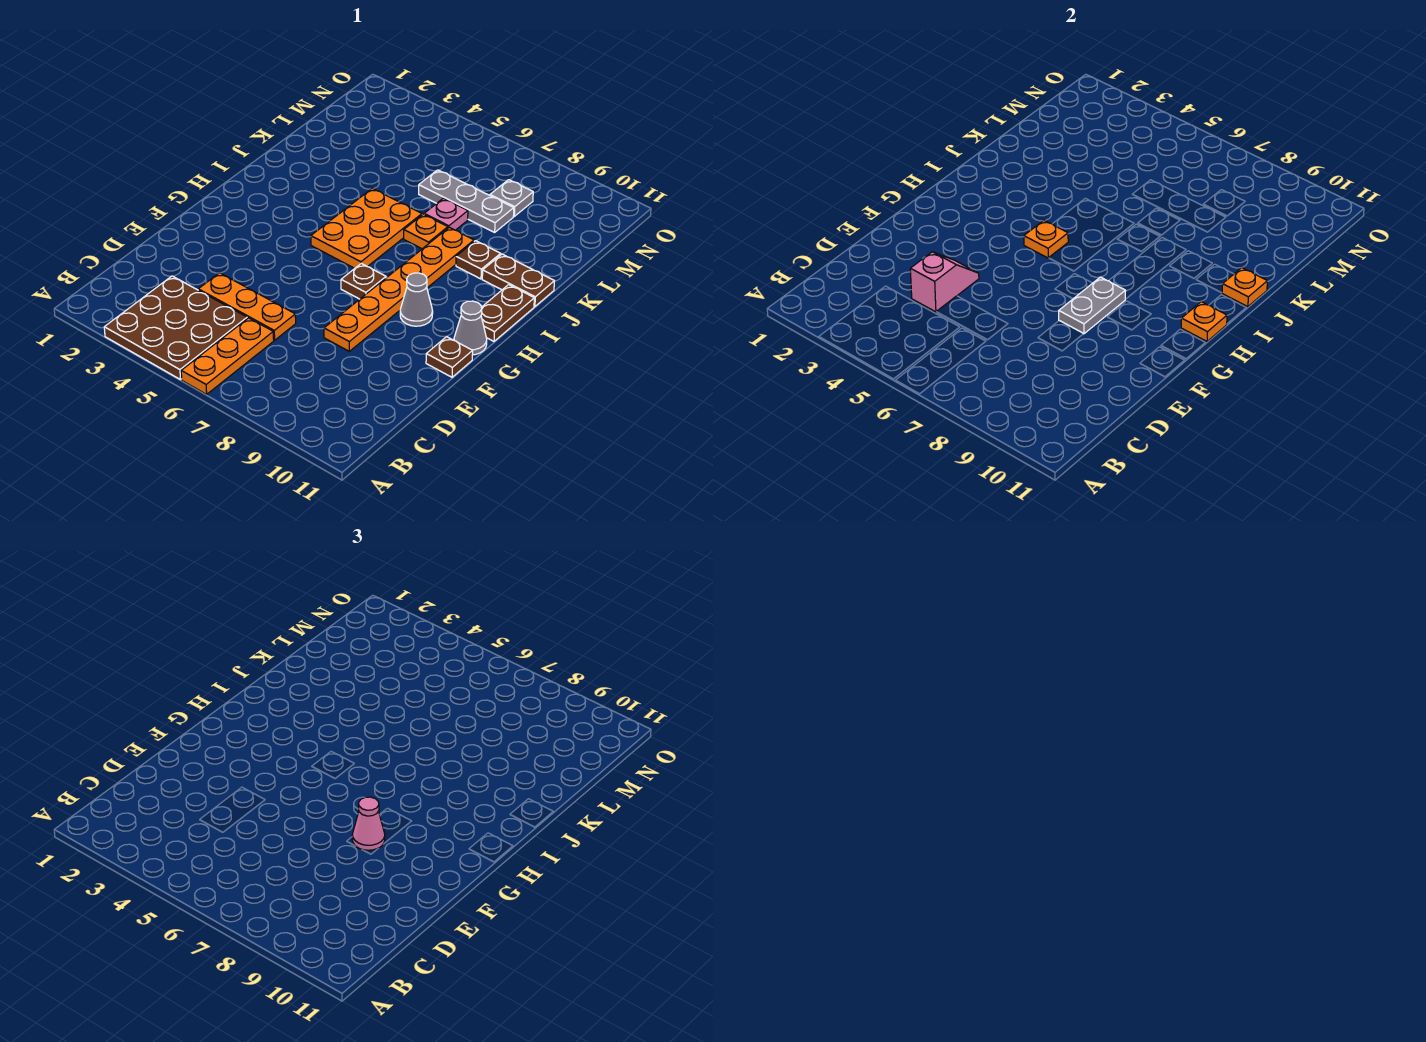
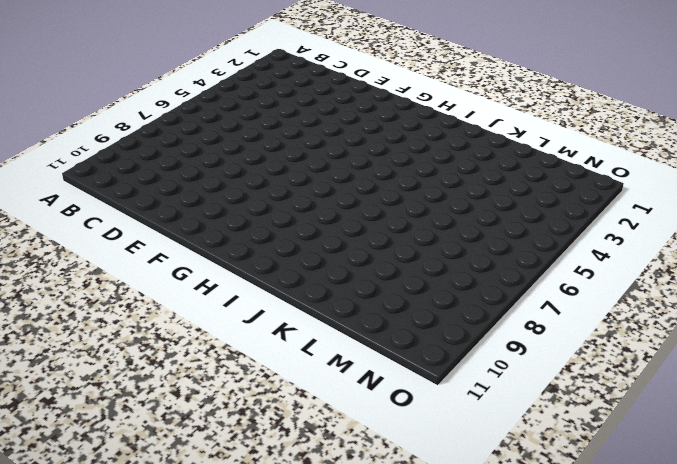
none -> brown plate A3:C5 level 1
none -> orange plate A6:C6 level 1
none -> orange plate D4:D6 level 1

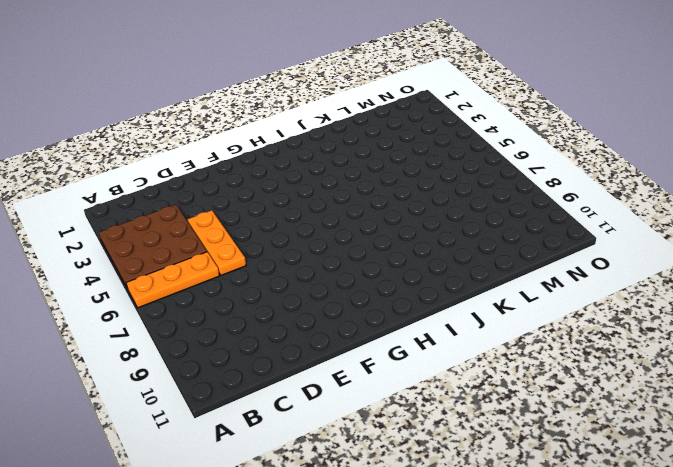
none -> orange plate E8:J8 level 1
none -> brown plate F11 level 1
none -> brown plate G7 level 1

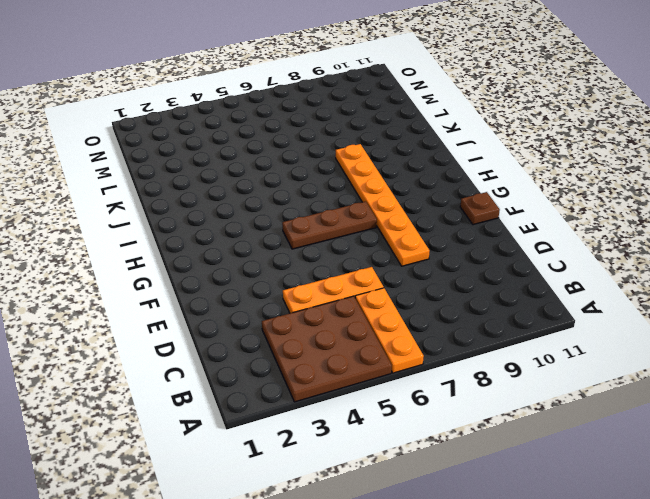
brown plate G5:G7 level 1 -> brown plate G7 level 1
none -> grey cone G9 level 1
none -> grey cone G11 level 1
none -> orange plate H5:J6 level 1

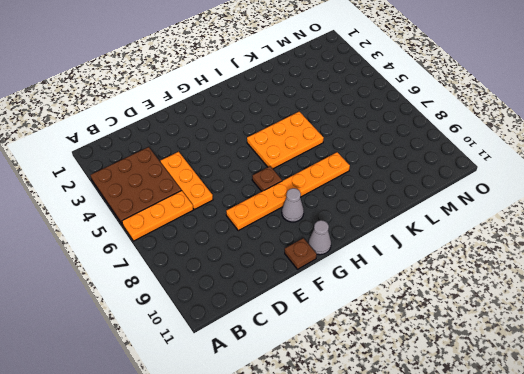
none -> brown plate H11:I11 level 1
none -> orange plate J7 level 1
none -> brown plate J9 level 1

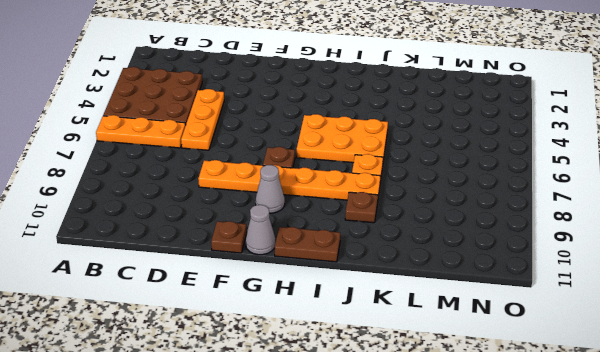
none -> brown plate J10:J11 level 1
none -> pink plate K7 level 1
none -> grey plate L6:L8 level 1

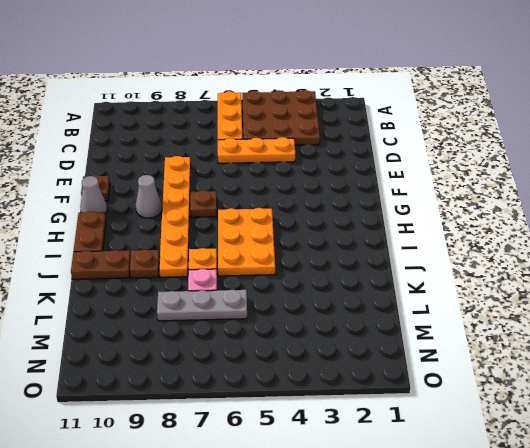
none -> grey plate M8 level 1
none -> pink slope D4:E4 level 2 top D
none -> grey plate F8:G8 level 2

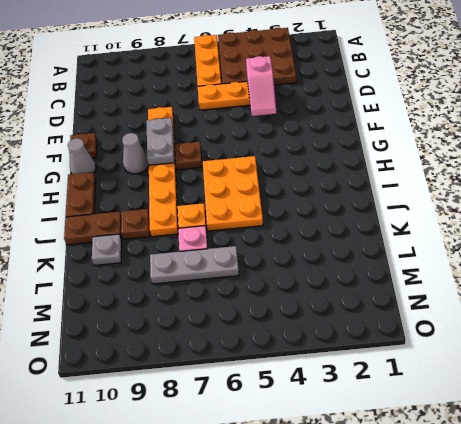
grey plate K10 level 1 -> grey plate M8 level 1
none -> orange plate H5 level 2
none -> orange plate H11 level 2
none -> orange plate J11 level 2

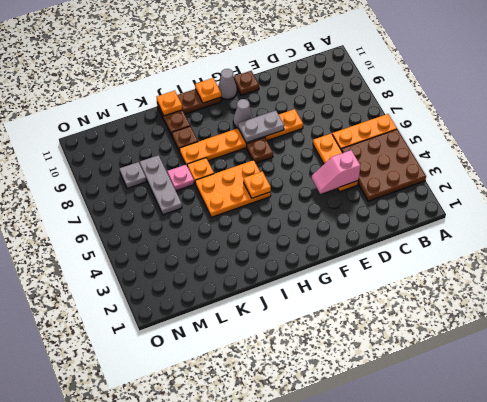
none -> pink cone F8 level 3

